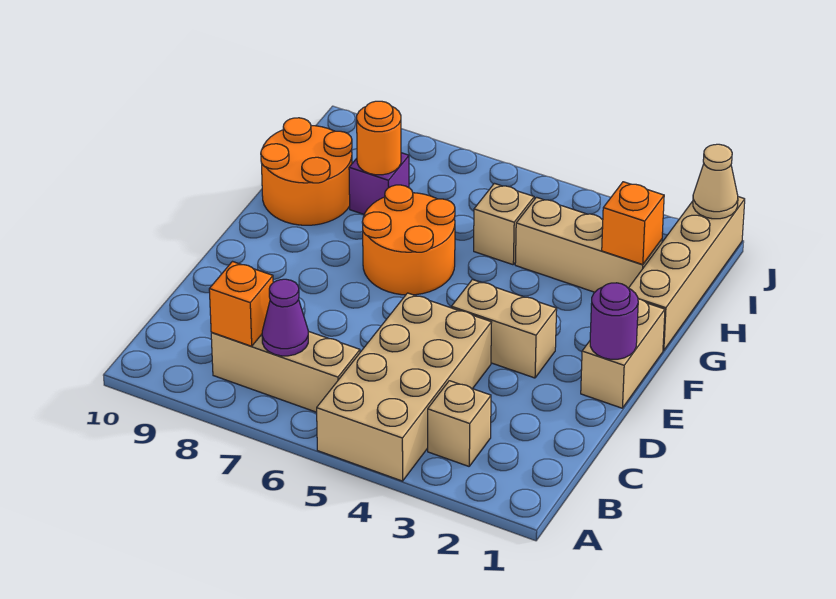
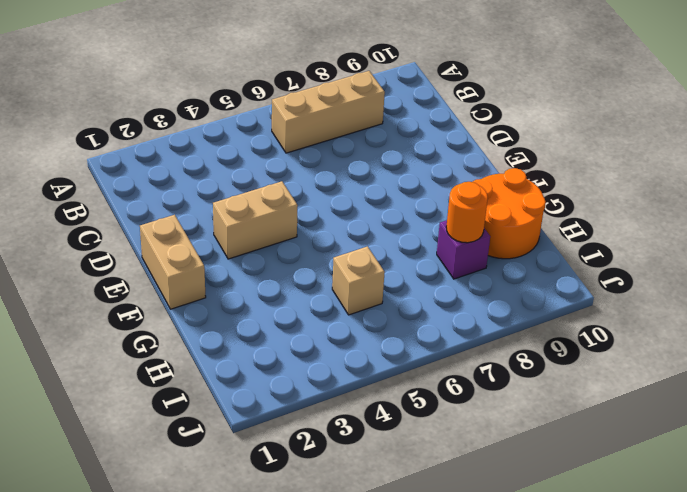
none -> tan brick A4:D5 level 1
none -> tan brick B3 level 1
none -> orange round brick F6:G7 level 1

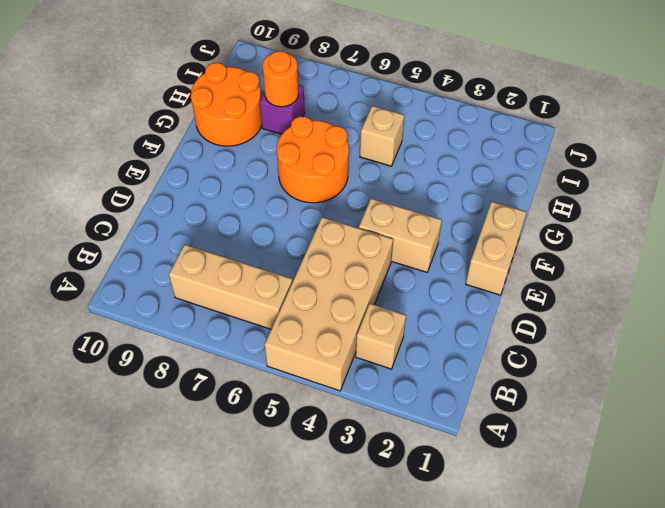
none -> tan brick G1:J1 level 1
none -> tan brick H2:H4 level 1
none -> purple cone B7 level 2

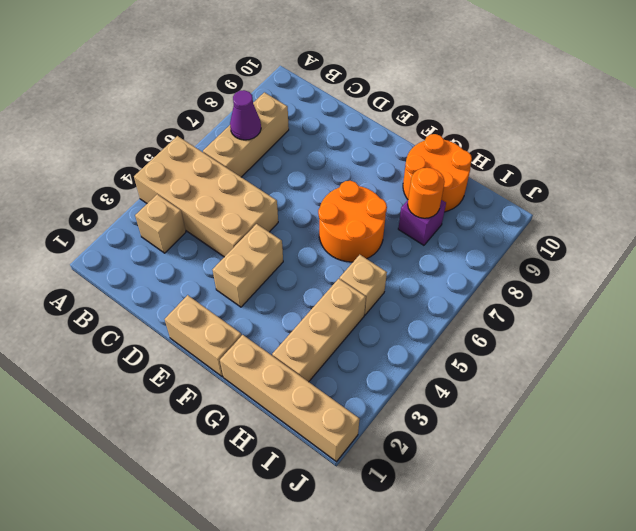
none -> orange brick B8 level 2
none -> purple round brick E1 level 2
none -> orange brick H2 level 2

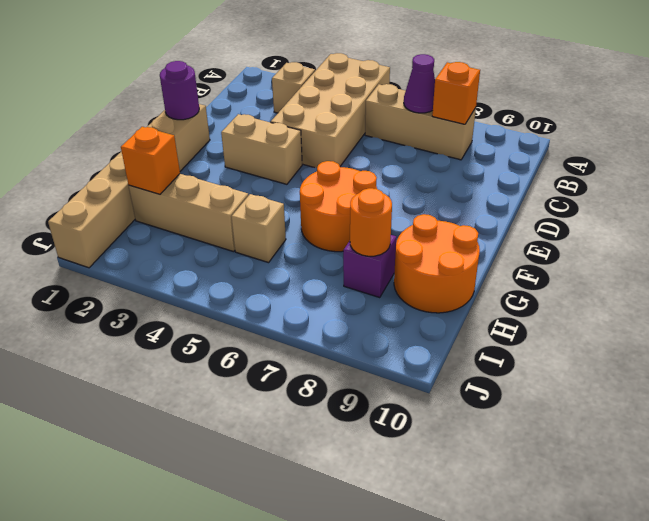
none -> tan cone J1 level 2

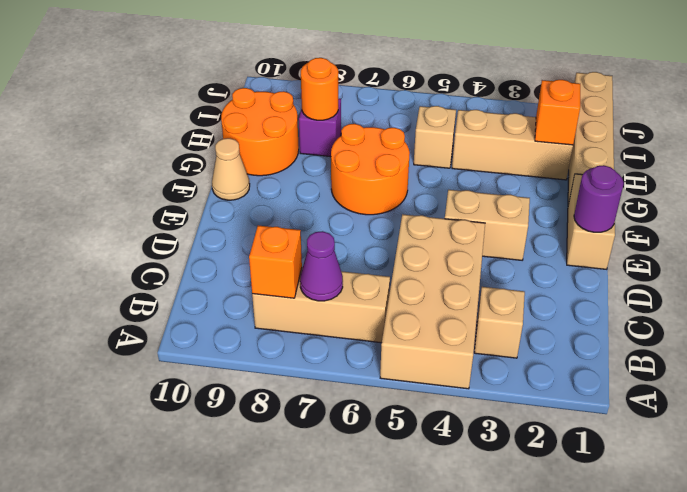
tan cone F10 level 1 -> tan cone J1 level 2

